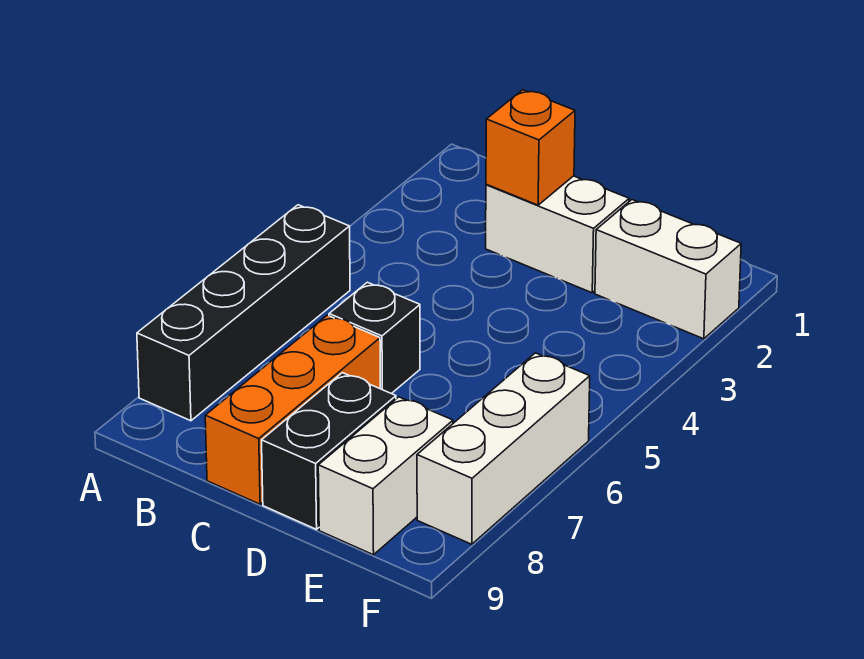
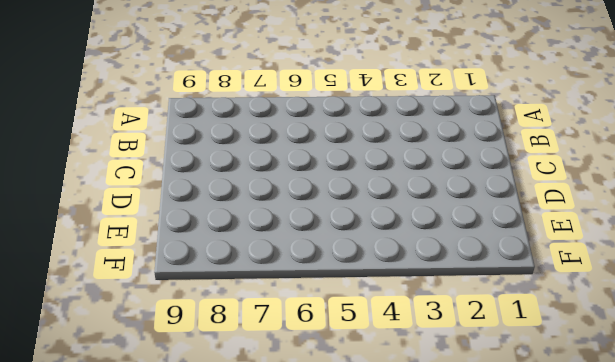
none -> black brick A5:A8 level 1
none -> white brick C2:D2 level 1

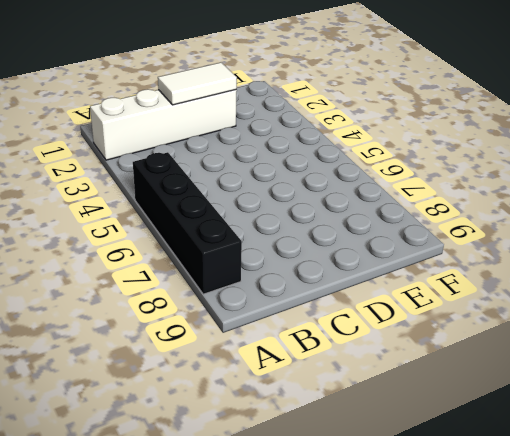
white brick A2:D2 level 1 -> white brick C2:D2 level 1
white tile C2:D2 level 2 -> orange brick C2 level 2
none -> black brick C6 level 1
none -> orange brick C7:C9 level 1

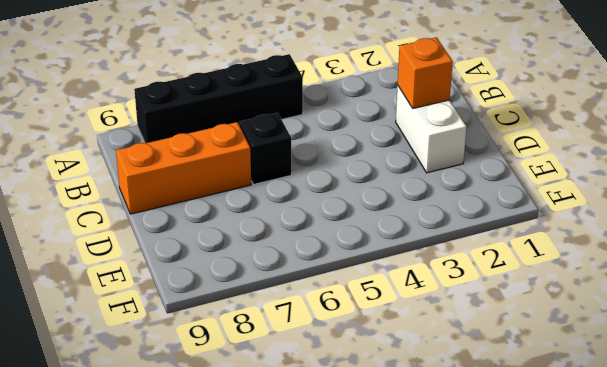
none -> black brick D8:D9 level 1
none -> white brick E2:F2 level 1

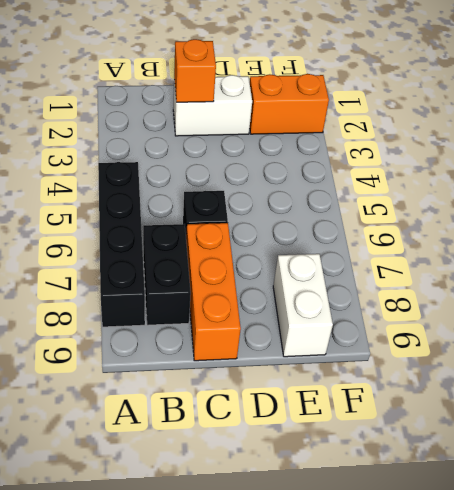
black brick B7:B8 level 1 -> black brick D8:D9 level 1
orange brick E2:F2 level 1 -> white brick E2:F2 level 1
none -> white brick F6:F8 level 1

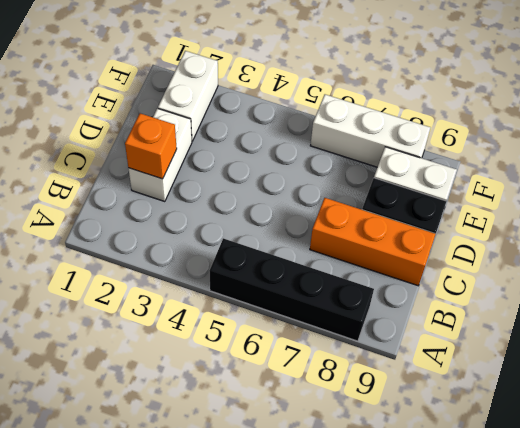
none -> black brick C6 level 1

